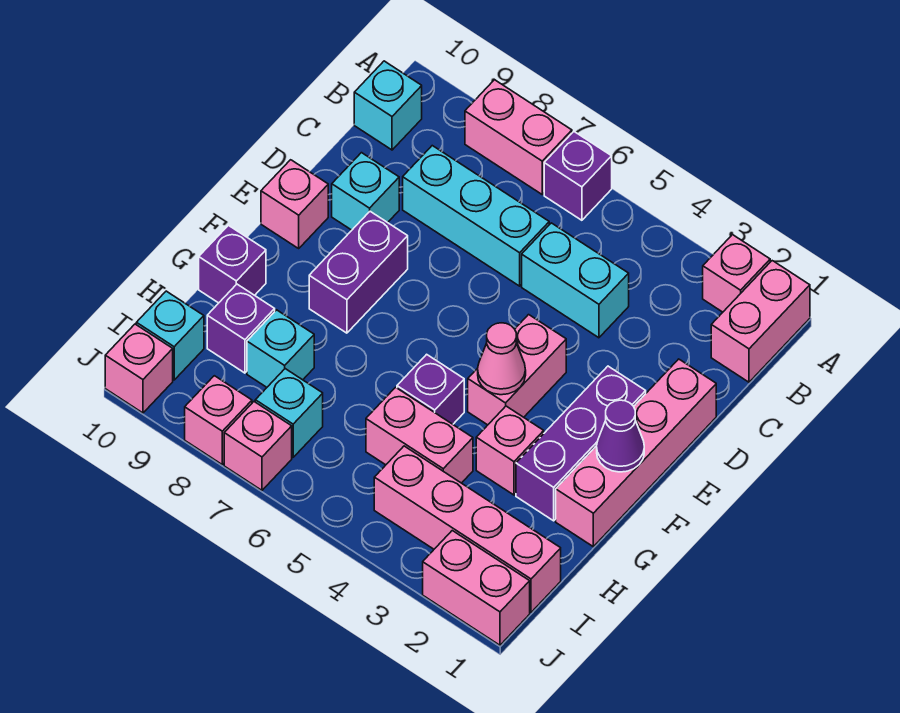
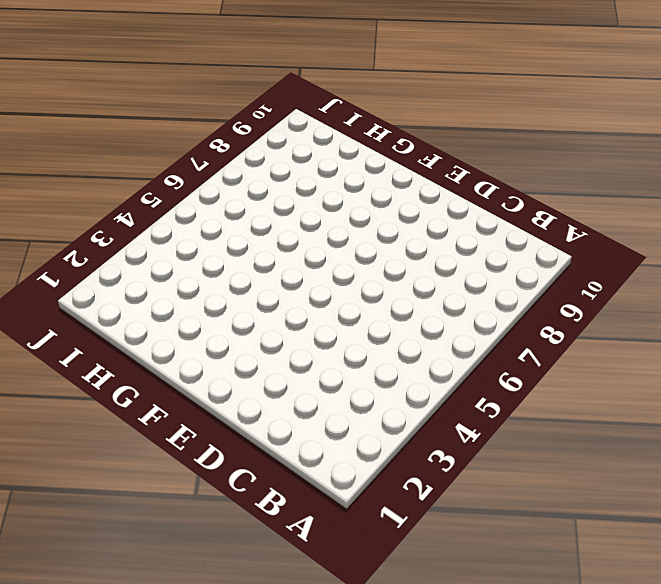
none -> pink brick A1:B1 level 1
none -> pink brick A2 level 1
none -> purple brick A6 level 1

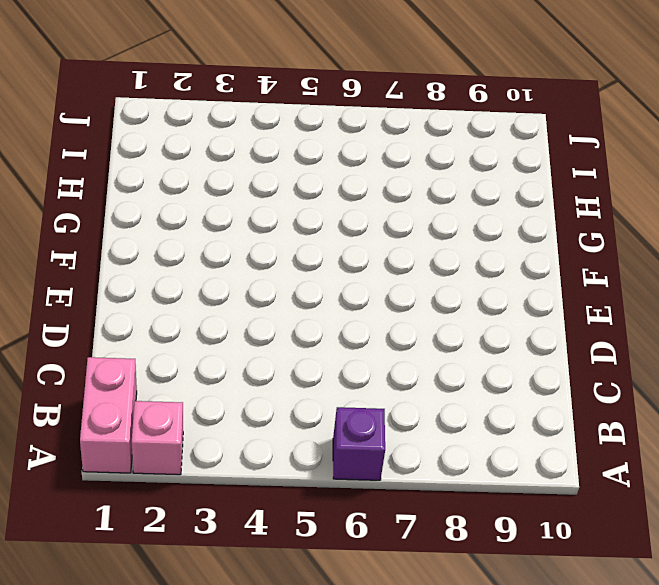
none -> pink brick A7:A8 level 1
none -> cyan brick B10 level 1
none -> cyan brick C4:C5 level 1

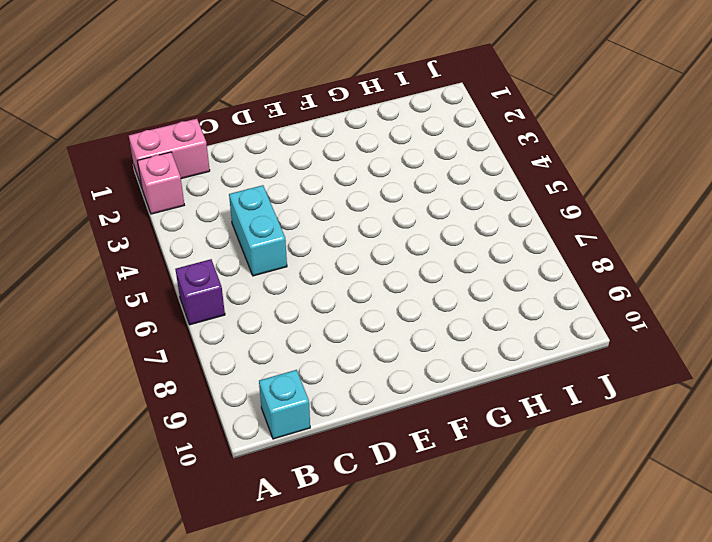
none -> pink brick A7:A8 level 1
none -> cyan brick C6:C8 level 1
none -> pink brick D1:G1 level 1

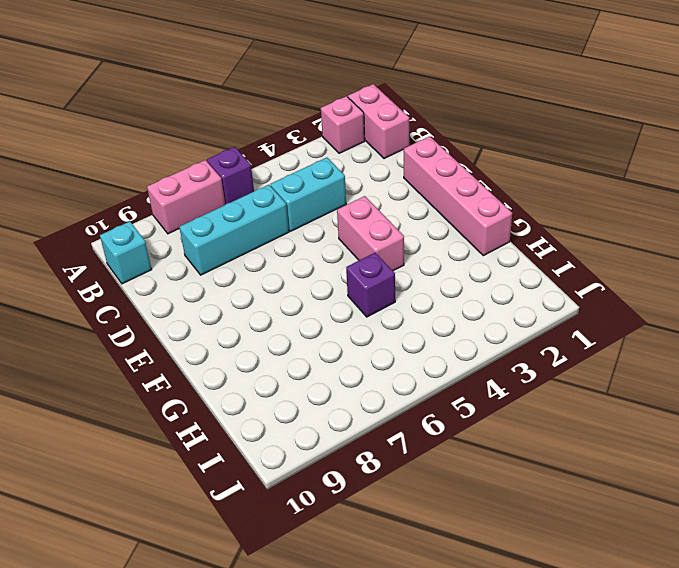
none -> cyan brick D9 level 1
none -> purple brick E2:G2 level 1
none -> purple brick E8:F8 level 1

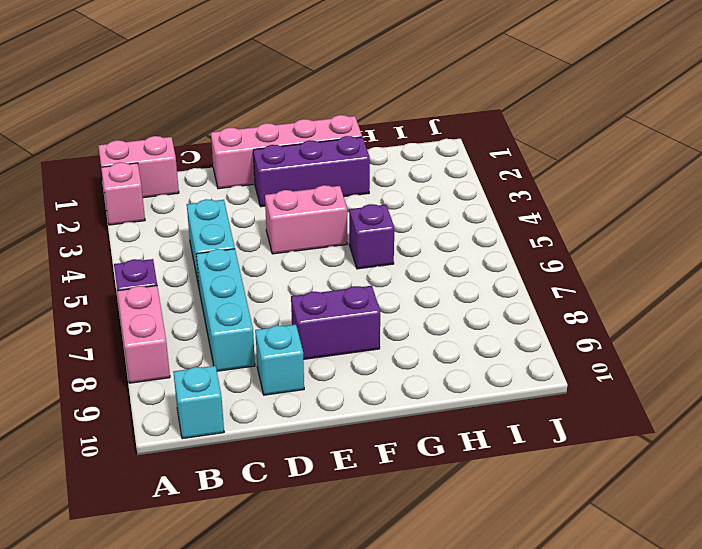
none -> pink brick E10 level 1
none -> pink brick G3 level 1
none -> purple brick G10 level 1

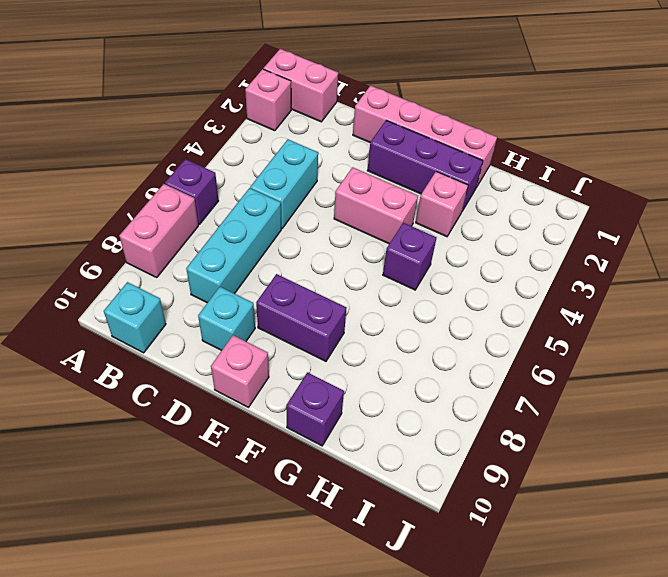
none -> pink brick H4:H5 level 1
none -> cyan brick H8 level 1
none -> purple brick H9 level 1

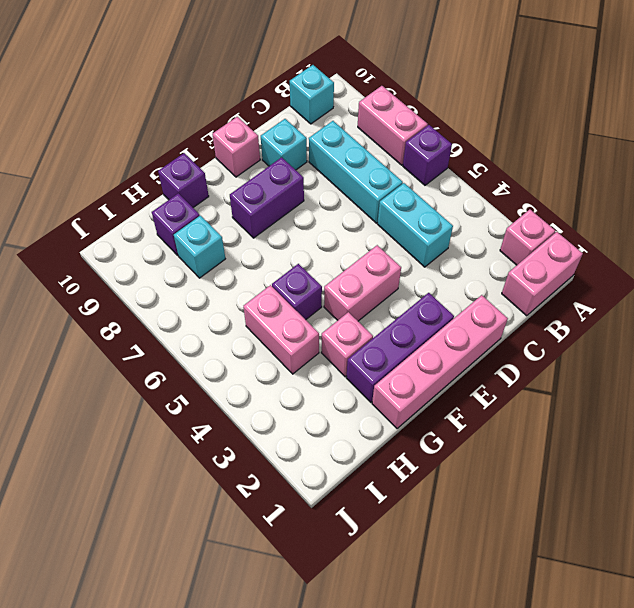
none -> pink brick I1:I4 level 1
none -> cyan brick I7 level 1
none -> cyan brick I10 level 1

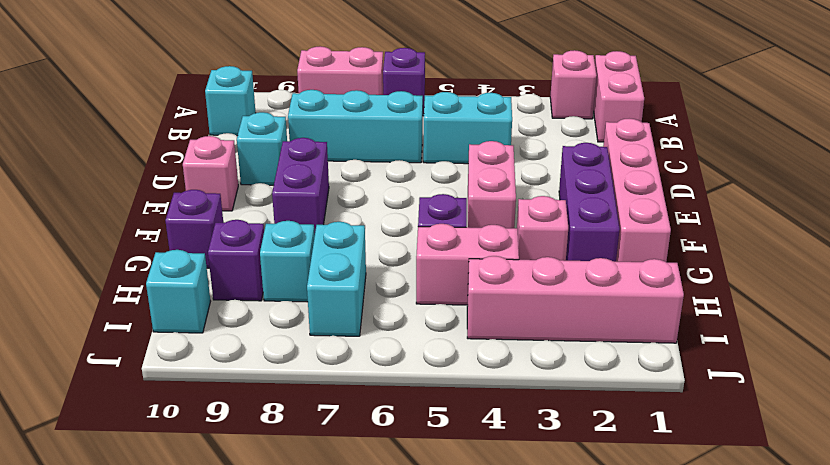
cyan brick H7:I7 level 1 -> cyan brick I7 level 1
none -> pink brick J1:J2 level 1
none -> pink brick J7 level 1
none -> pink brick J8 level 1

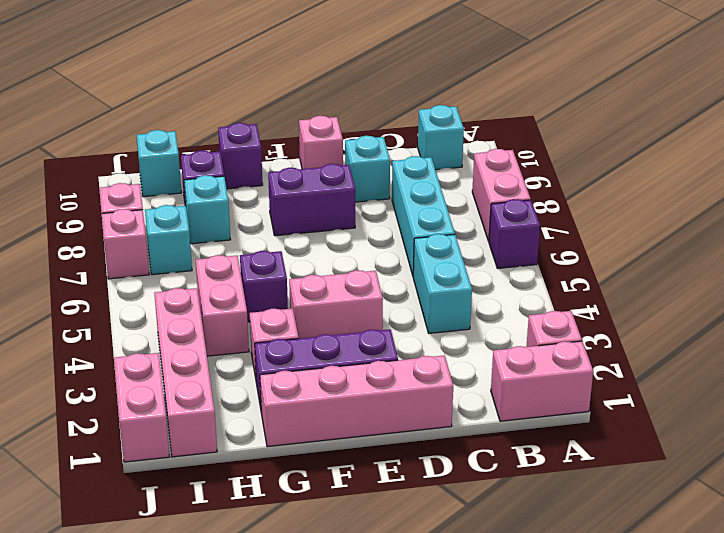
none -> pink brick J10 level 1
none -> purple cone F1 level 2
none -> pink cone F4 level 2

